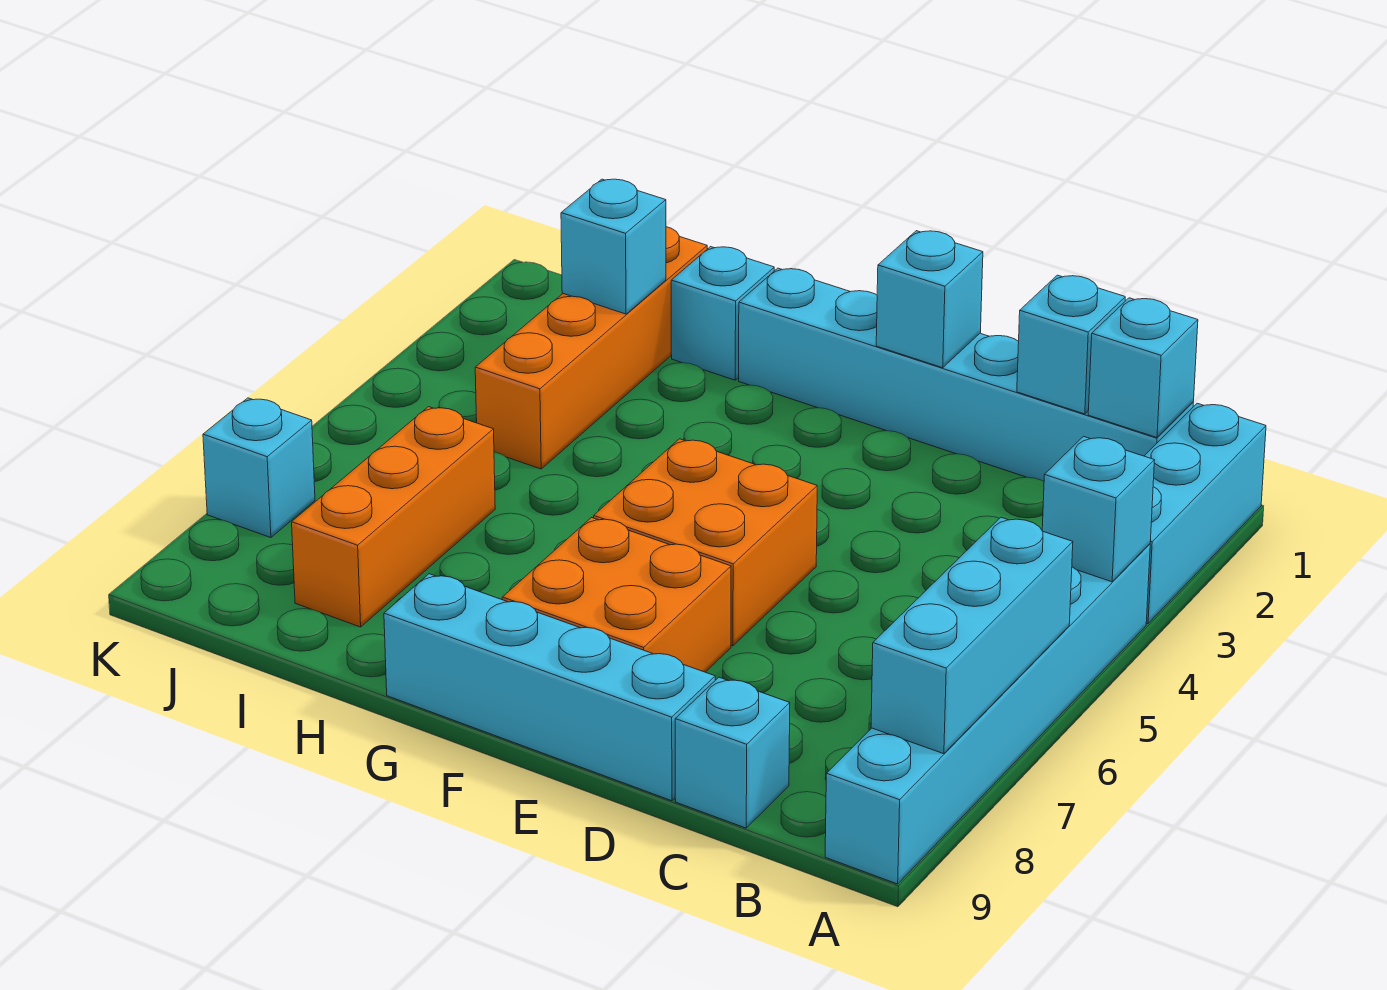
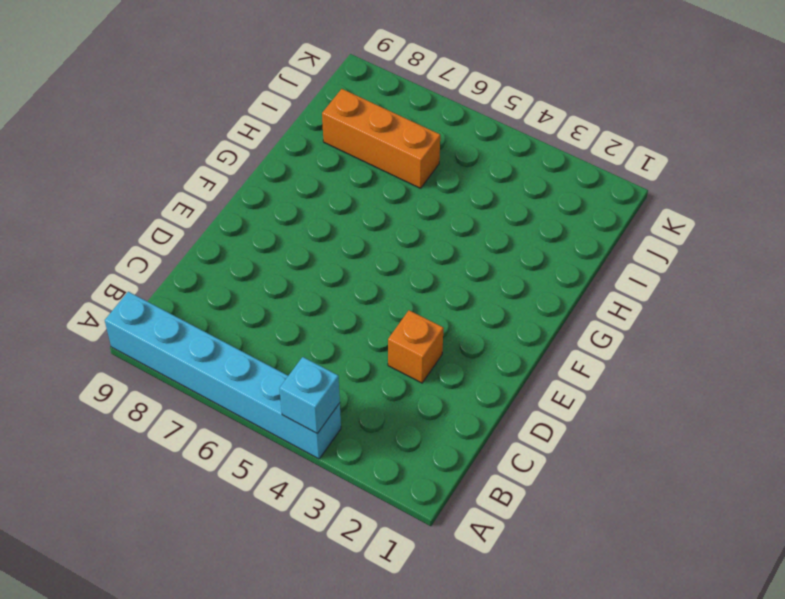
orange brick D3 level 1 -> none
none -> cyan brick A1:A3 level 1
none -> cyan brick B1:G1 level 1
none -> cyan brick C9 level 1

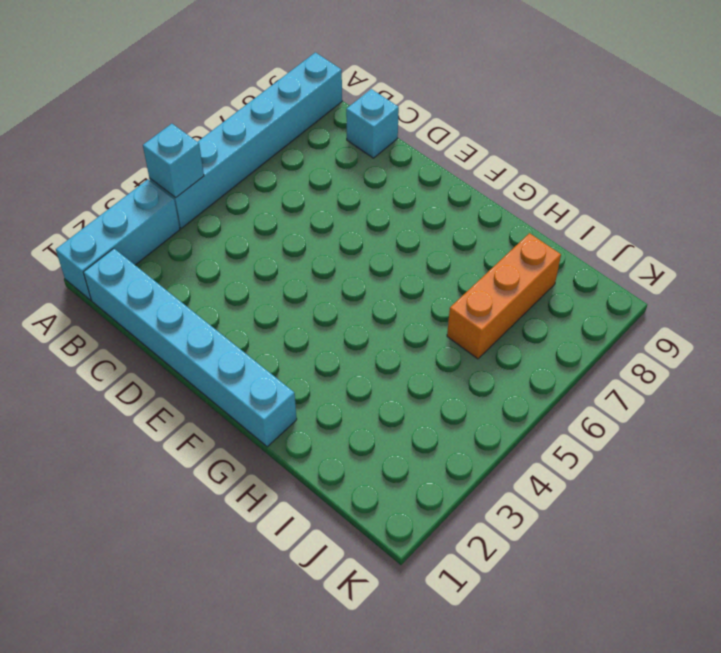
none -> cyan brick D9:G9 level 1
none -> orange brick E5:F6 level 1
none -> orange brick E7:F8 level 1

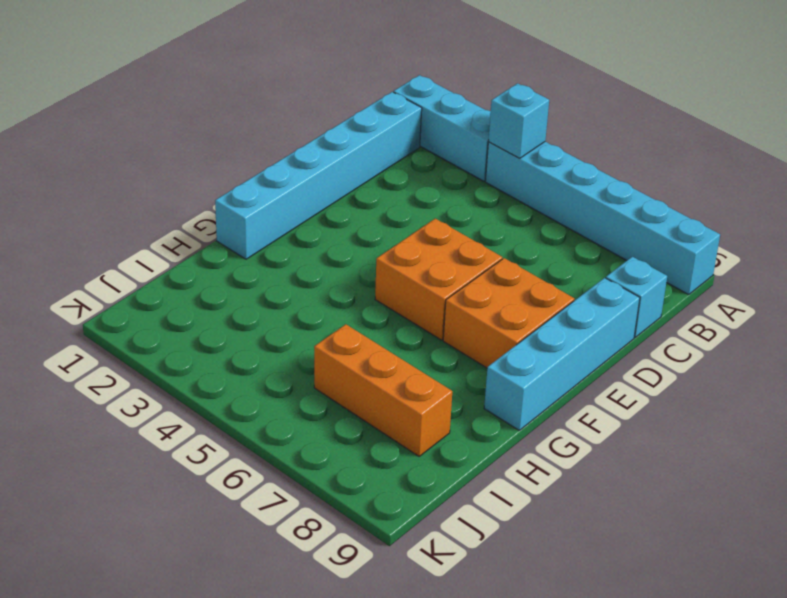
none -> cyan brick H1 level 1
none -> orange brick I1:I4 level 1
none -> cyan brick K7 level 1

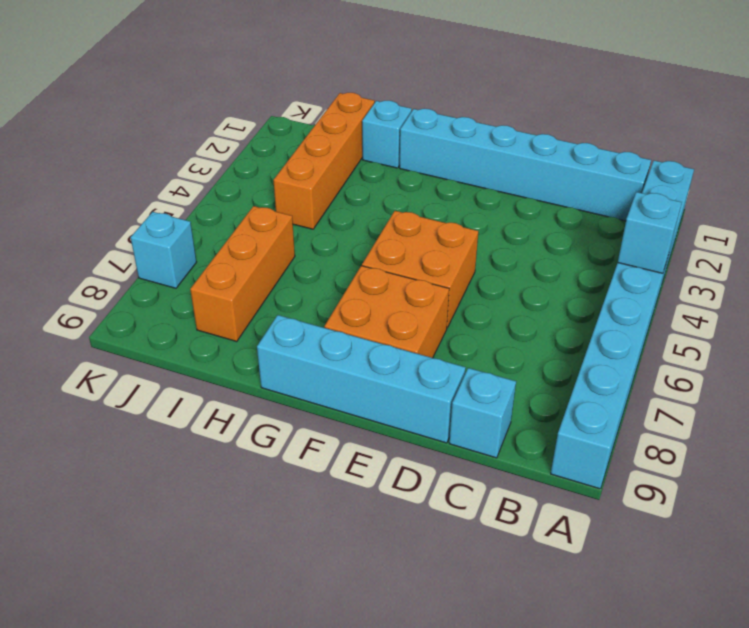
none -> cyan brick A6:A8 level 2
none -> cyan brick B1 level 2
none -> cyan brick C1 level 2

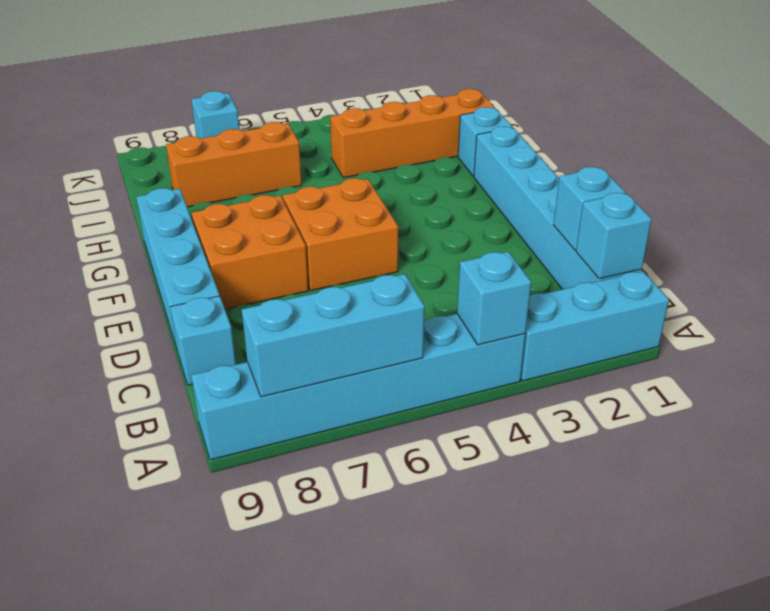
none -> cyan brick E1 level 2
none -> cyan brick I2 level 2

